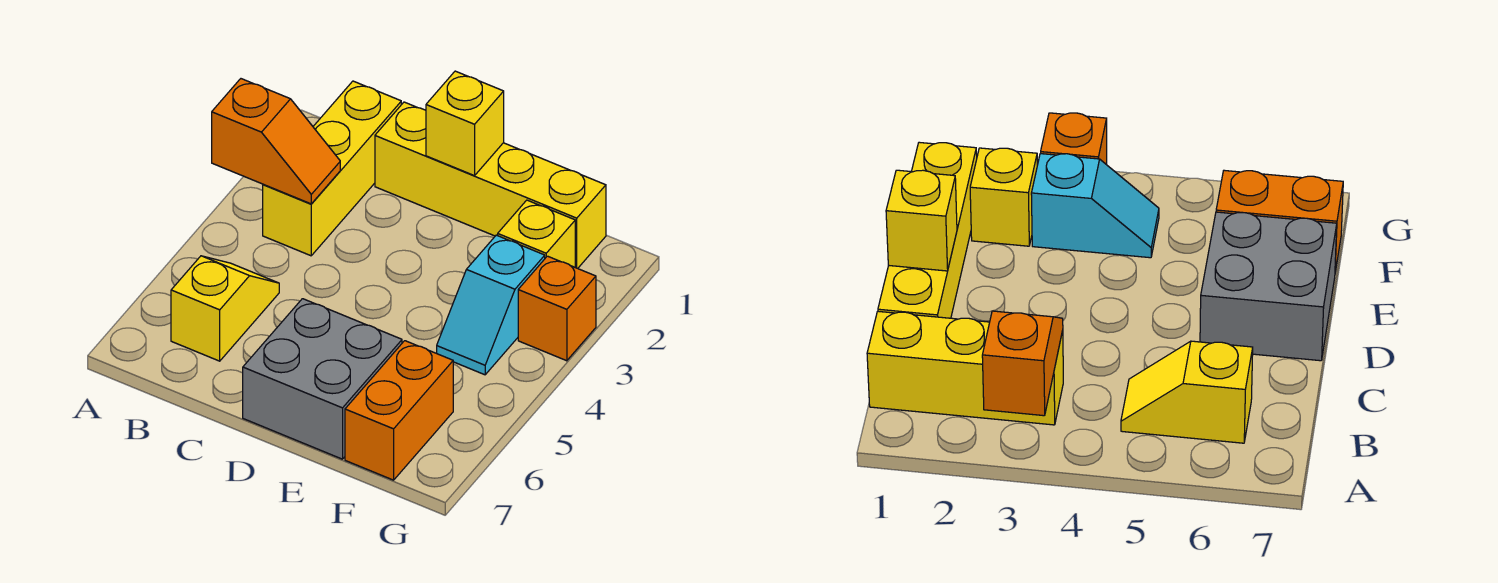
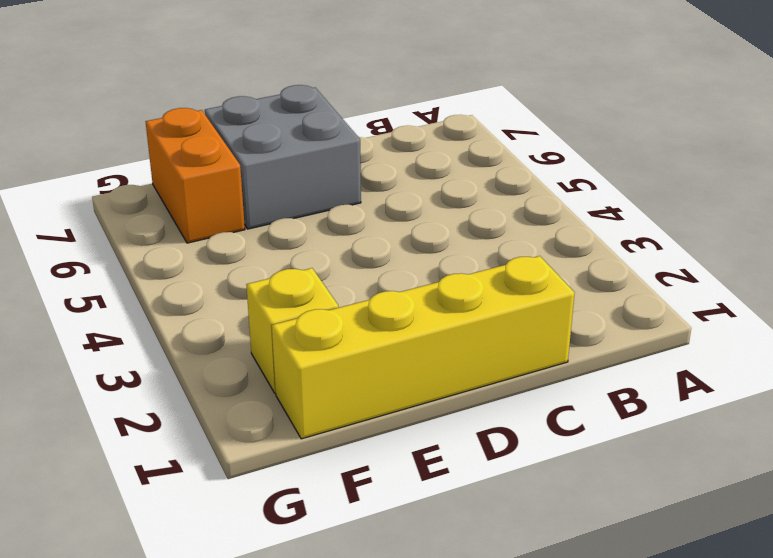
none -> yellow brick B1:B3 level 1
none -> yellow slope B5:B6 level 1 top 6

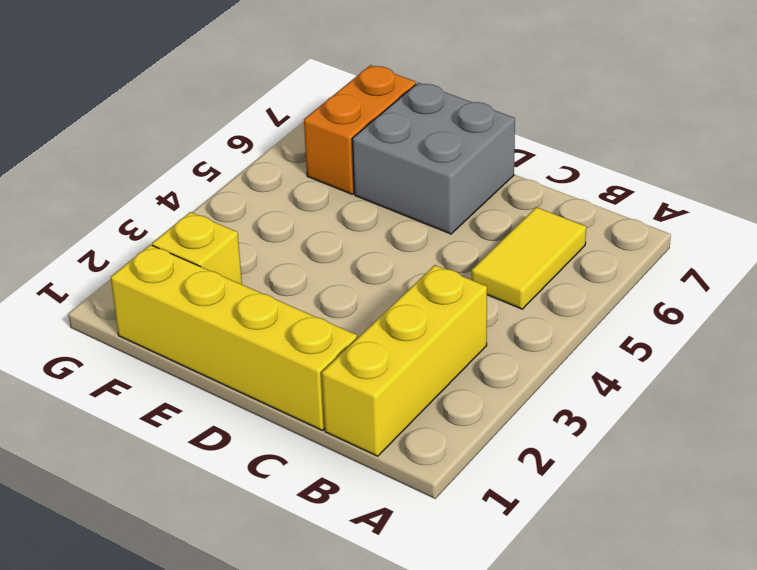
yellow tile B5:B6 level 1 -> yellow slope B5:B6 level 1 top 6
none -> cyan slope F3:F4 level 1 top 3
none -> orange brick G3 level 1

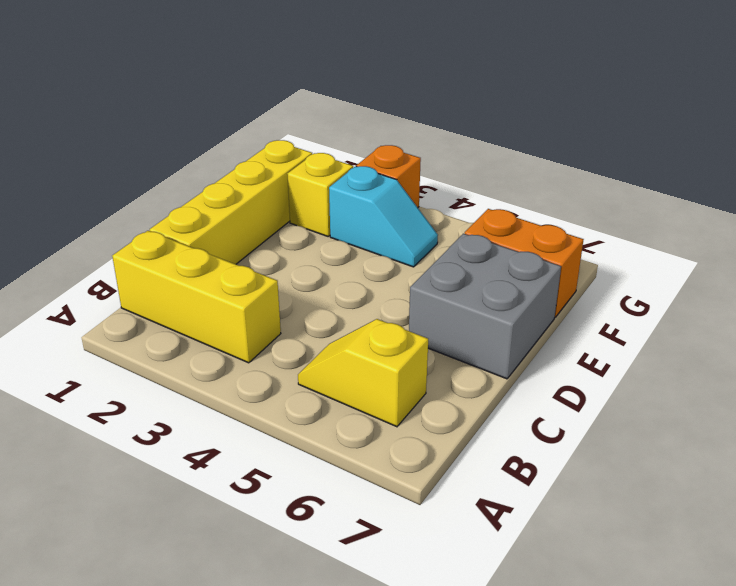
none -> orange slope A3:B3 level 2 top A
none -> yellow brick D1 level 2

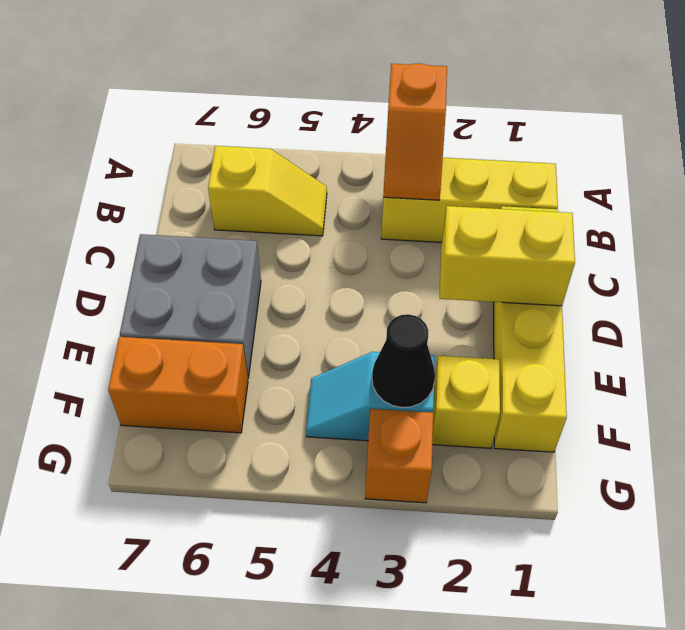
yellow brick D1:D2 level 2 -> yellow brick D1 level 2
black cone F3 level 2 -> none

